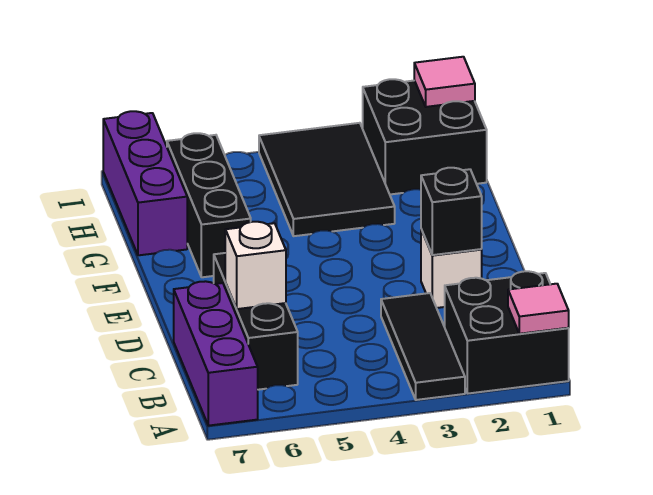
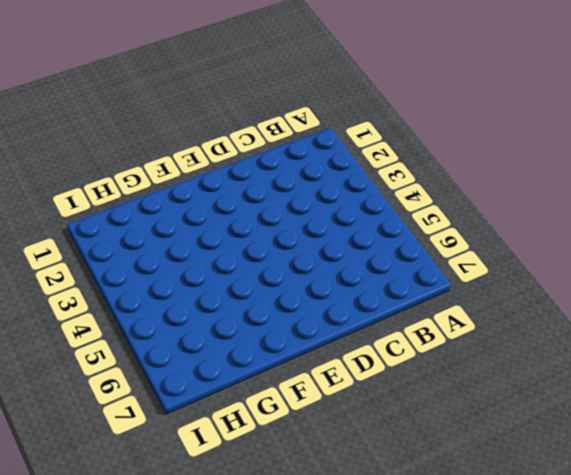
none -> black brick A1:B2 level 1
none -> black tile A3:C3 level 1
none -> purple brick A7:C7 level 1

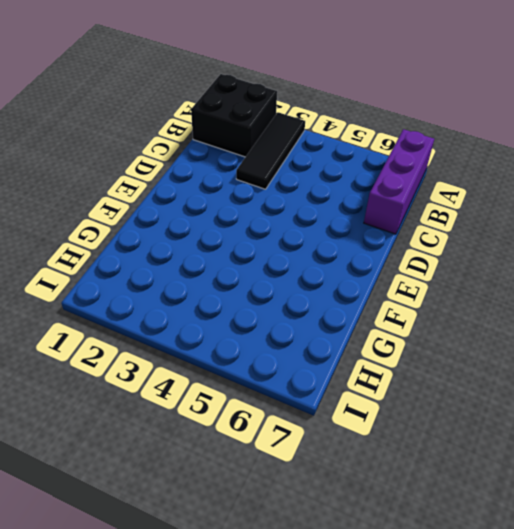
none -> black brick B6:D6 level 1
none -> white brick D2 level 1
none -> black brick F6:H6 level 1

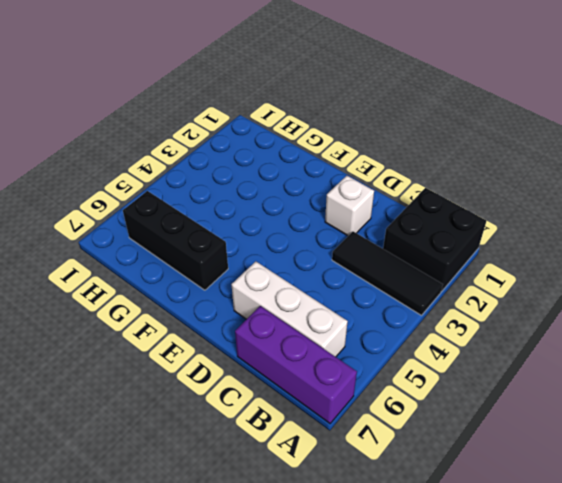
white brick B6:D6 level 1 -> black brick B6:D6 level 1
none -> black tile G3:I4 level 1
none -> purple brick G7:I7 level 1
none -> black brick H1:I2 level 1

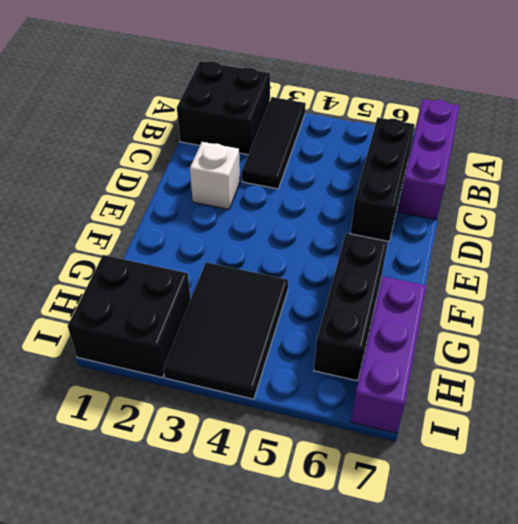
none -> pink tile A1 level 2
none -> white brick C6 level 2
none -> black brick D2 level 2

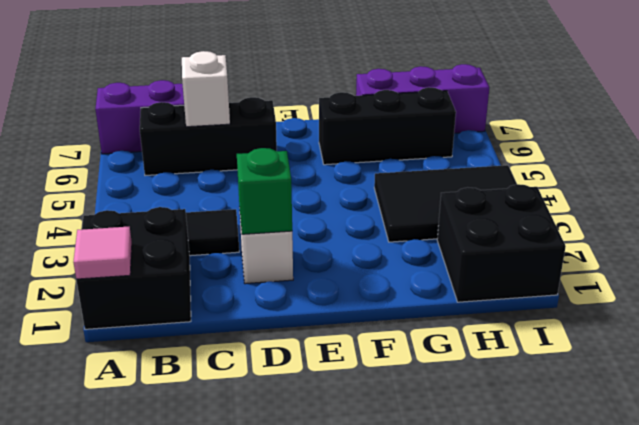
green brick D2 level 2 -> black brick D2 level 2
none -> pink tile I1 level 2

